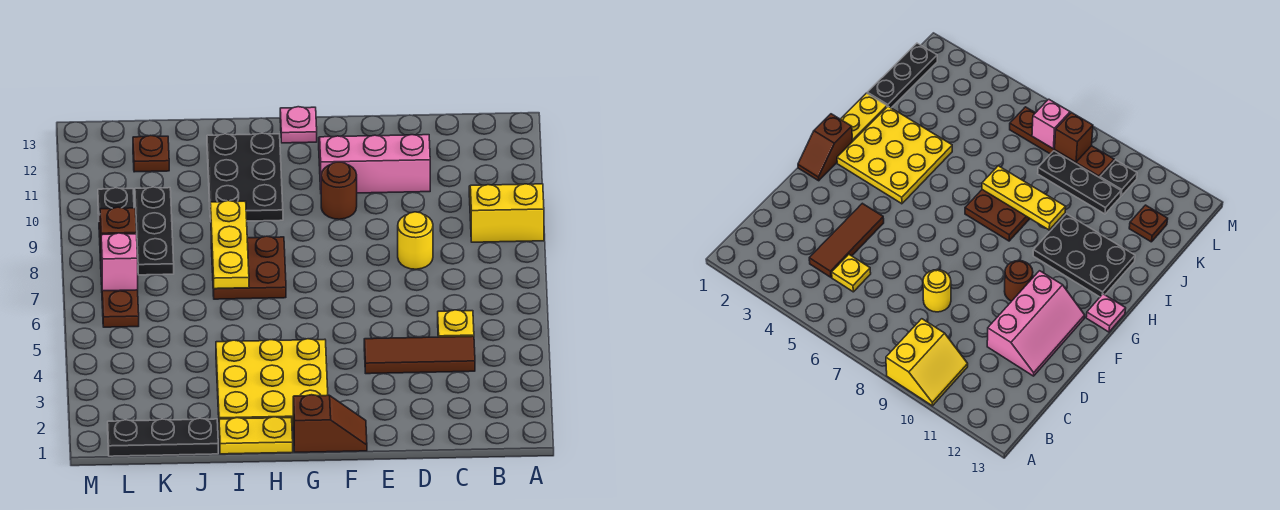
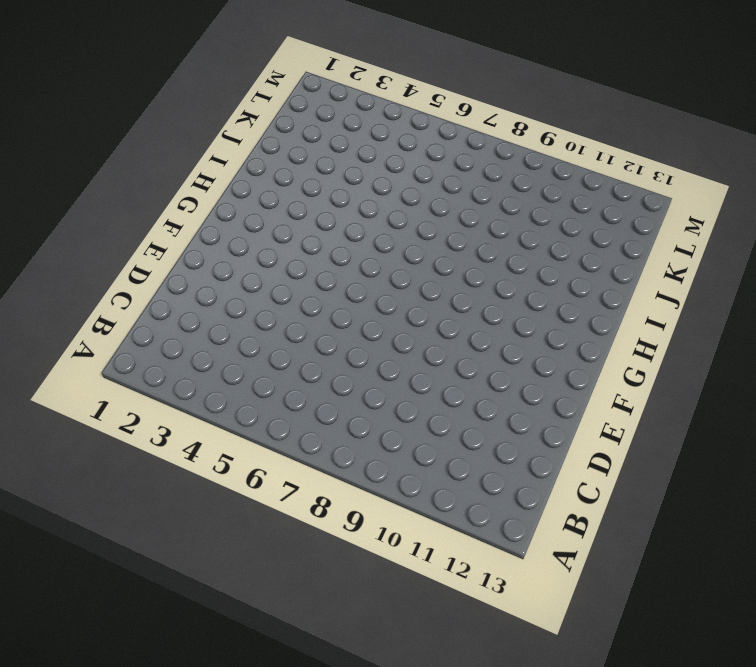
none -> yellow slope A9:B10 level 1 top 9
none -> brown tile C4:E4 level 1
none -> yellow plate C5 level 1

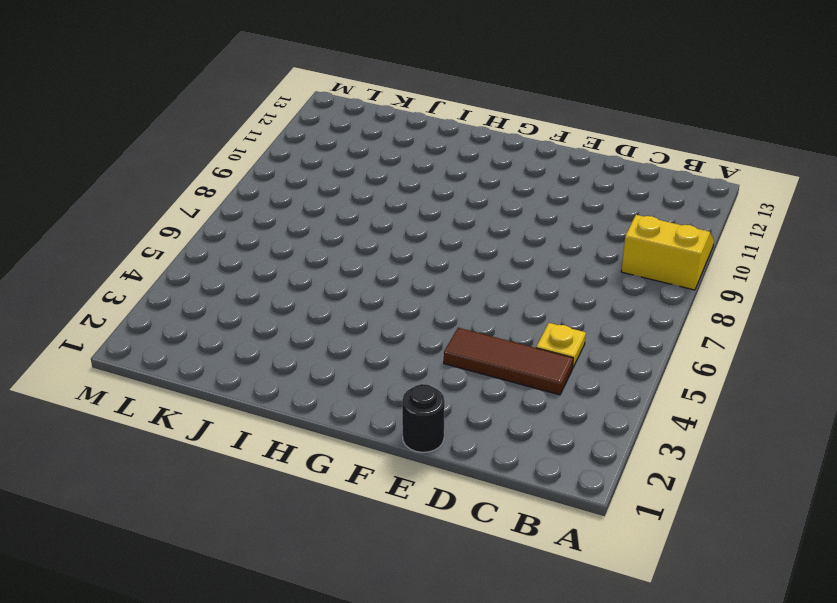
black round brick E1 level 1 -> none
none -> yellow round brick D8 level 1
none -> pink slope D11:F12 level 1 top 11
none -> brown slope F1:G1 level 1 top G

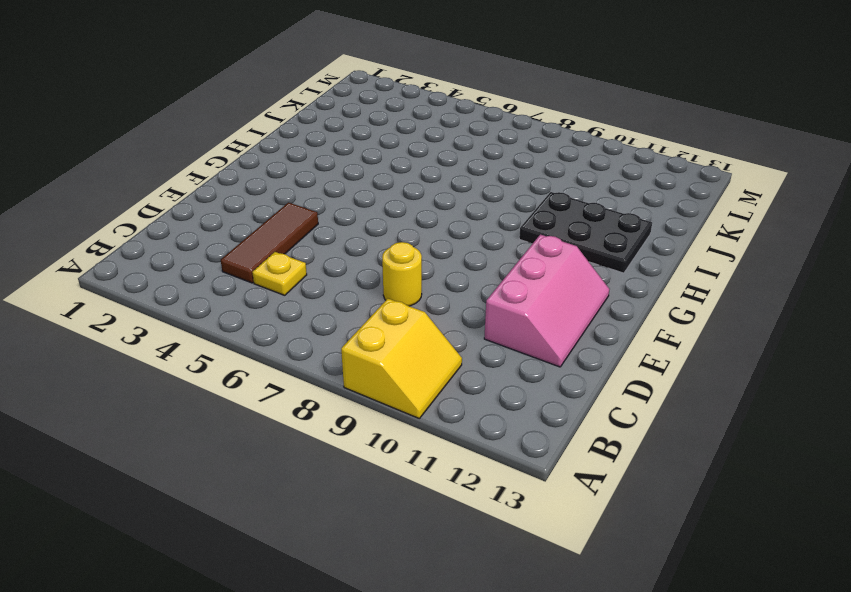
none -> brown slope F1:G1 level 1 top G
none -> brown round brick F10 level 1
none -> yellow plate G2:I4 level 1

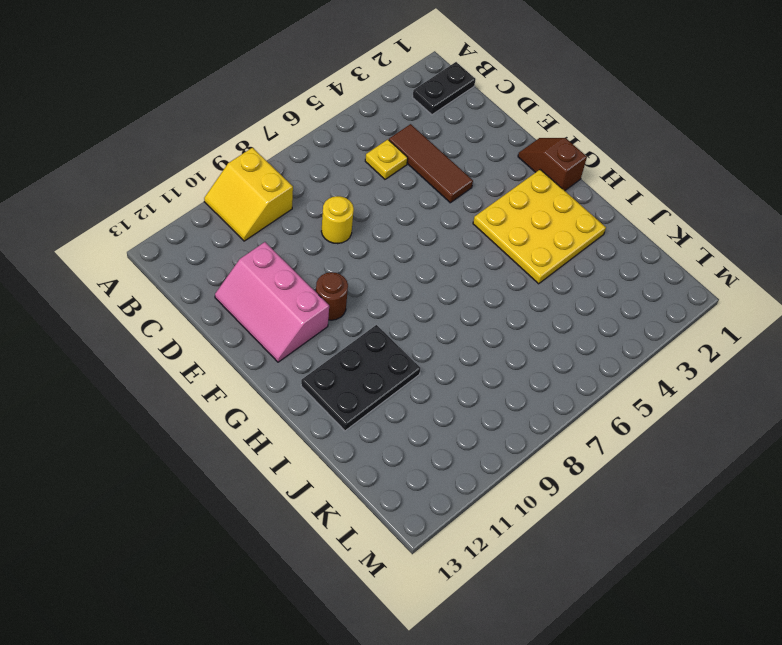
black plate B1:B2 level 1 -> none
none -> pink plate G13 level 1
none -> yellow plate H1:I1 level 1
none -> brown plate H7:I8 level 1

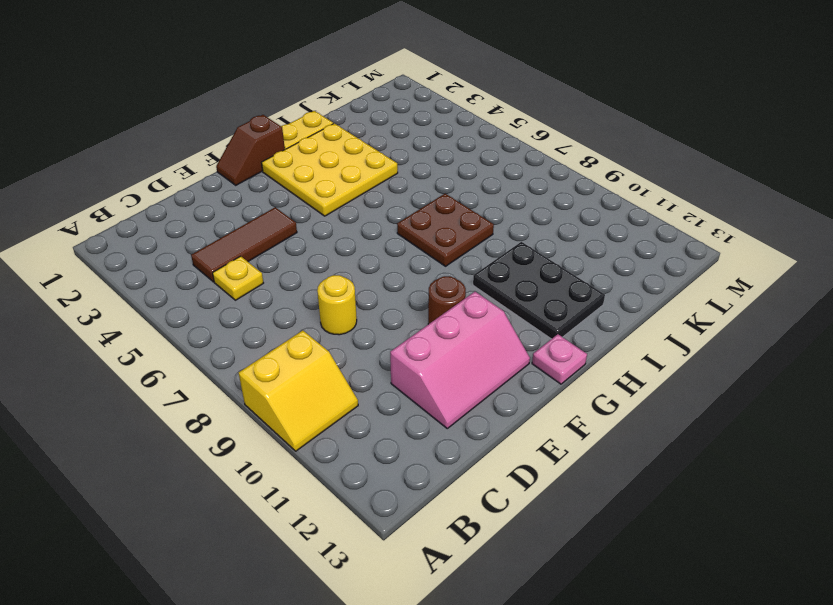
none -> black plate J1:L1 level 1
none -> black plate K8:K10 level 1
none -> brown plate K12 level 1

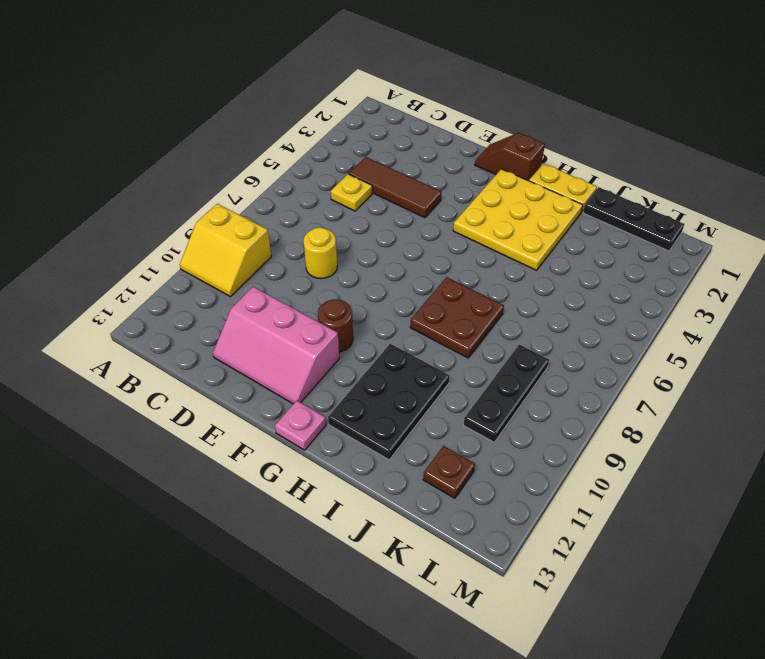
none -> brown plate L6:L9 level 1
none -> black plate L10 level 1
none -> yellow plate I7:I9 level 2

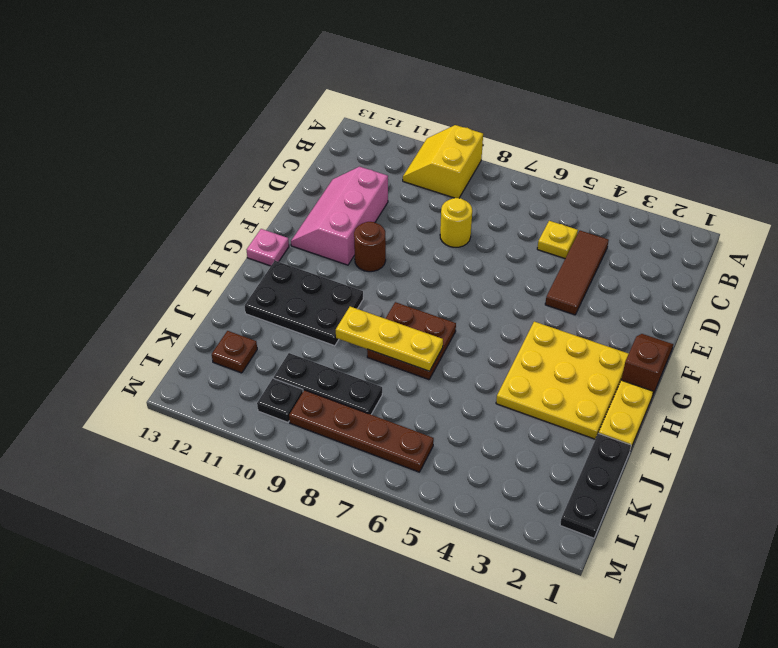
none -> pink brick L7 level 2
none -> brown brick L8 level 2

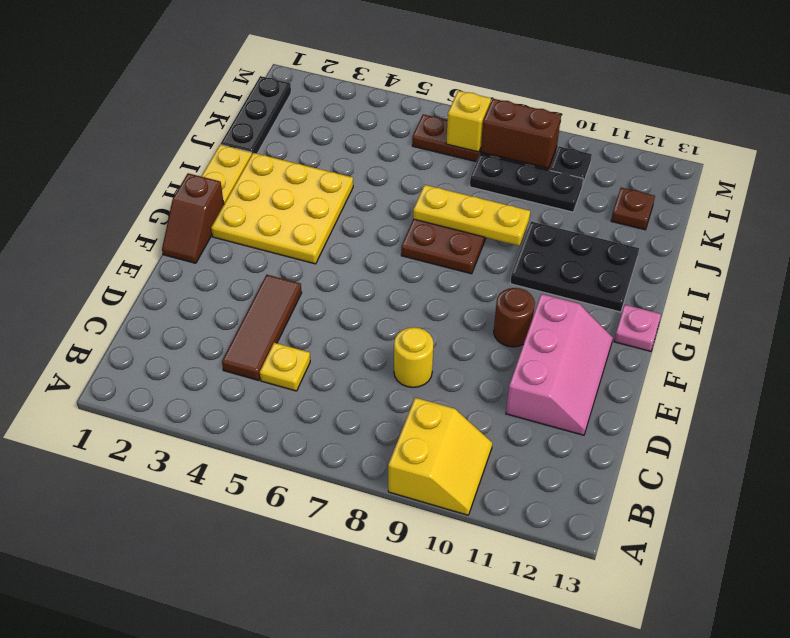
yellow brick L7 level 2 -> pink brick L7 level 2
brown brick L8:L9 level 2 -> brown brick L8 level 2

